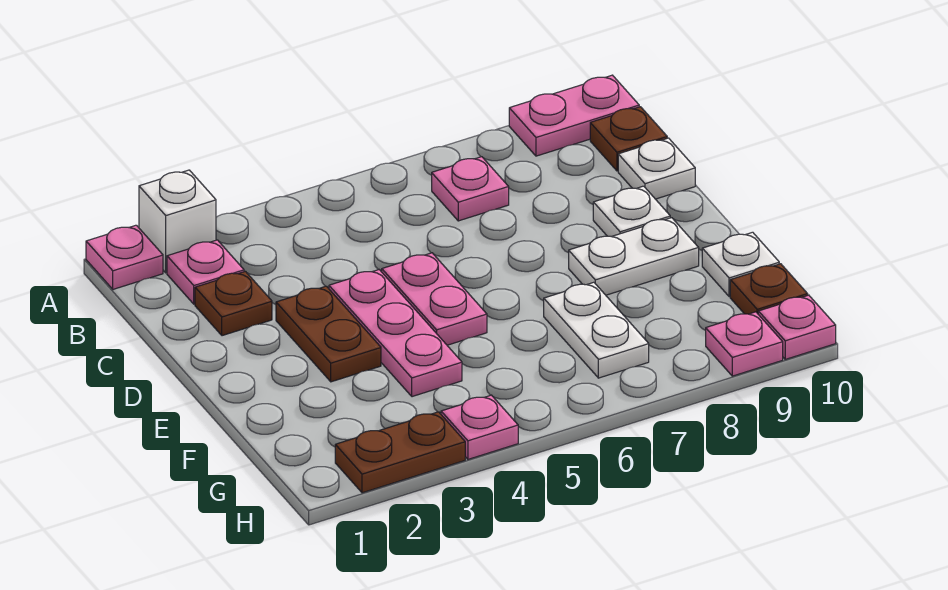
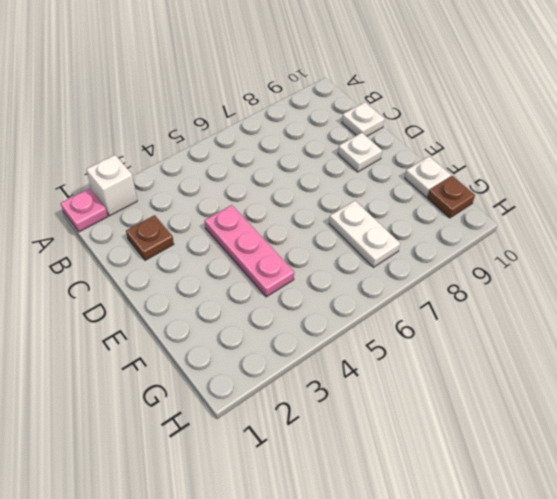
none -> pink plate A9:A10 level 1
none -> pink plate B2 level 1
none -> pink plate B7 level 1

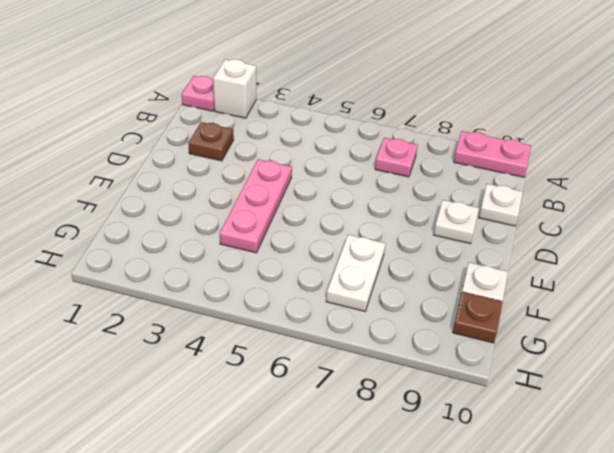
none -> pink plate B2 level 1
none -> brown plate B10 level 1
none -> brown plate D3:E3 level 1

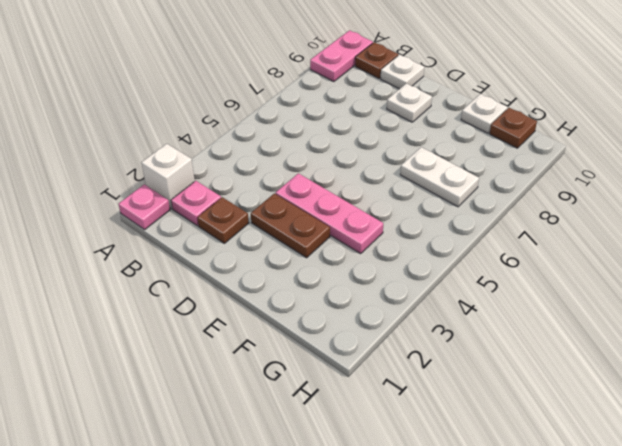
none -> pink plate B7 level 1
none -> pink plate D5:E5 level 1
none -> white plate E8:E9 level 1

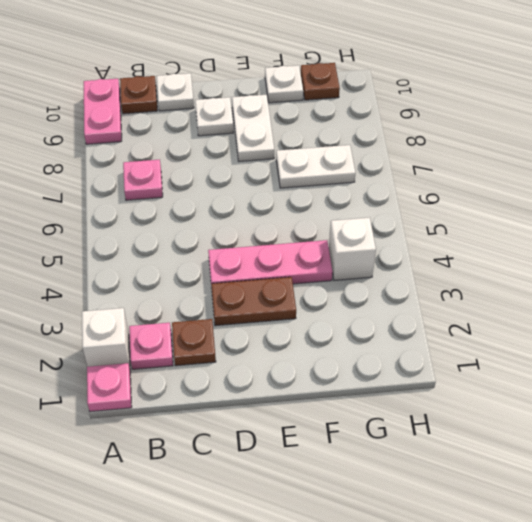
white brick G4 level 1 -> none
none -> pink plate D5:E5 level 1
none -> brown plate H2:H3 level 1
none -> pink plate H4 level 1

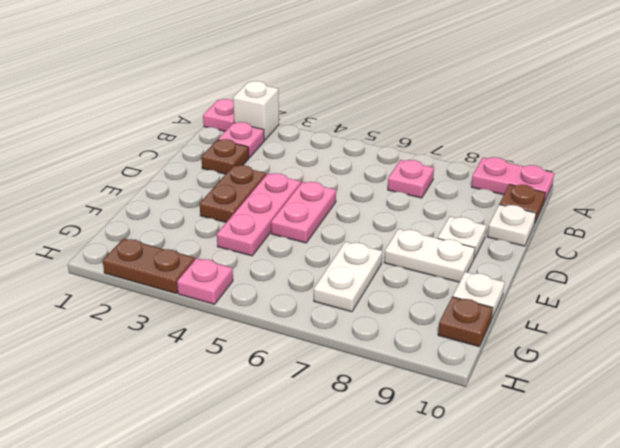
none -> pink plate H9 level 1
none -> pink plate H10 level 1

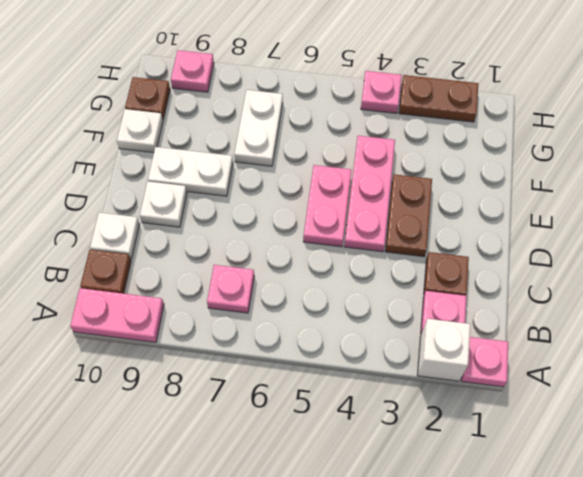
none -> pink plate H10 level 1

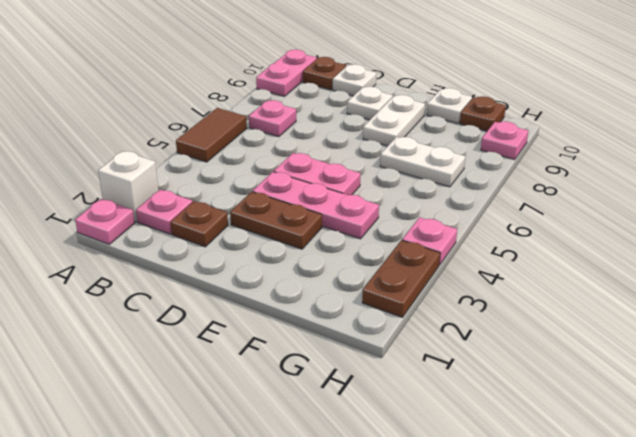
brown tile A5:A6 level 1 -> none
none -> pink plate H10 level 1

